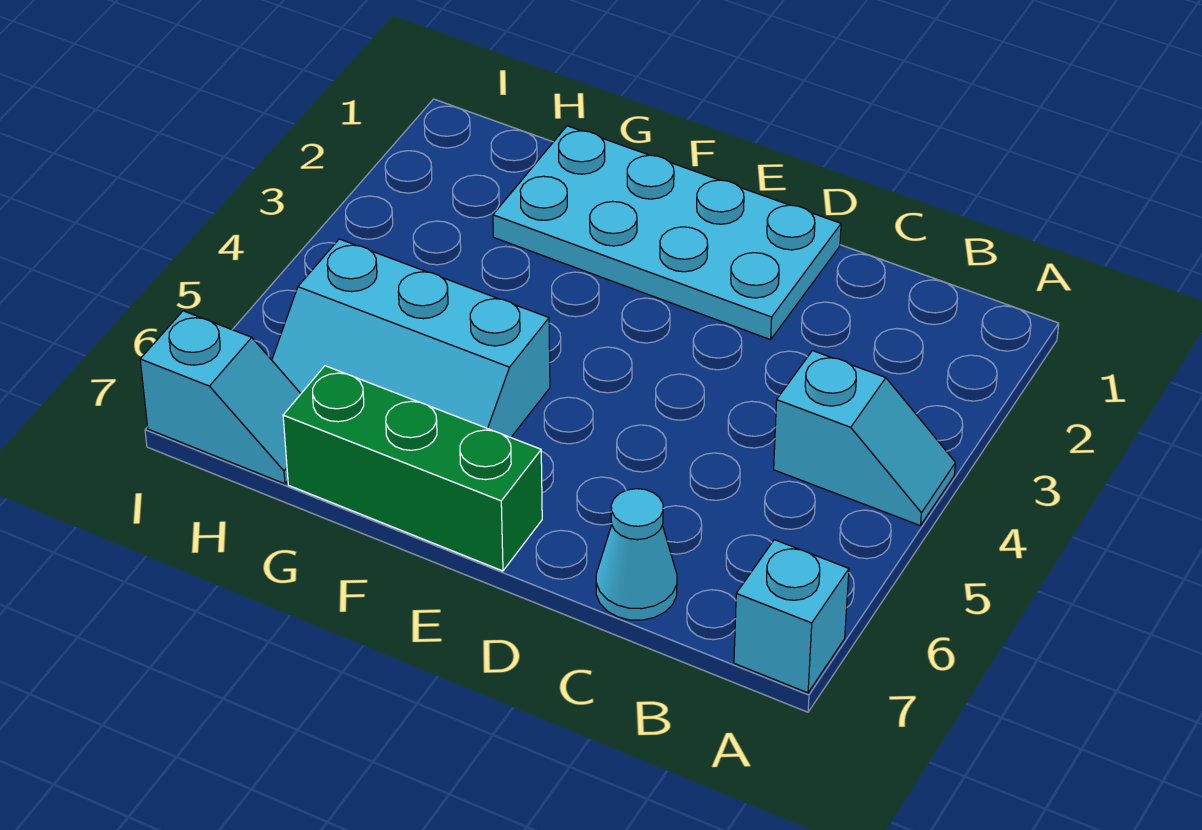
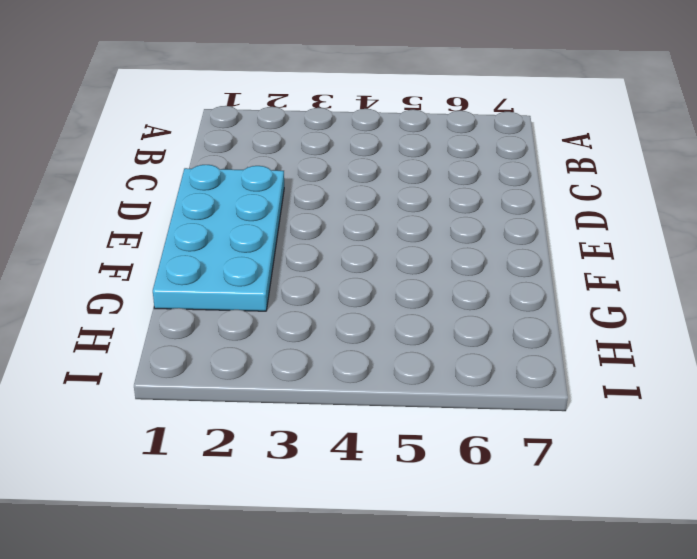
none -> cyan slope A4:B4 level 1 top B
none -> cyan brick A7 level 1

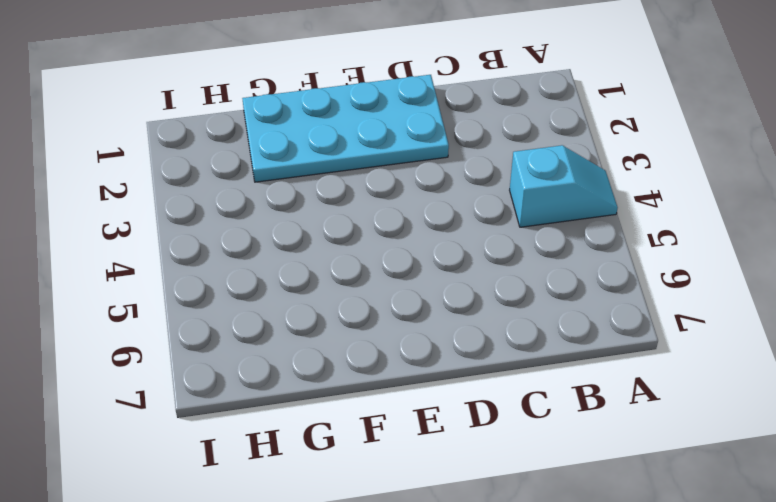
none -> cyan brick A7 level 1
none -> cyan cone C7 level 1

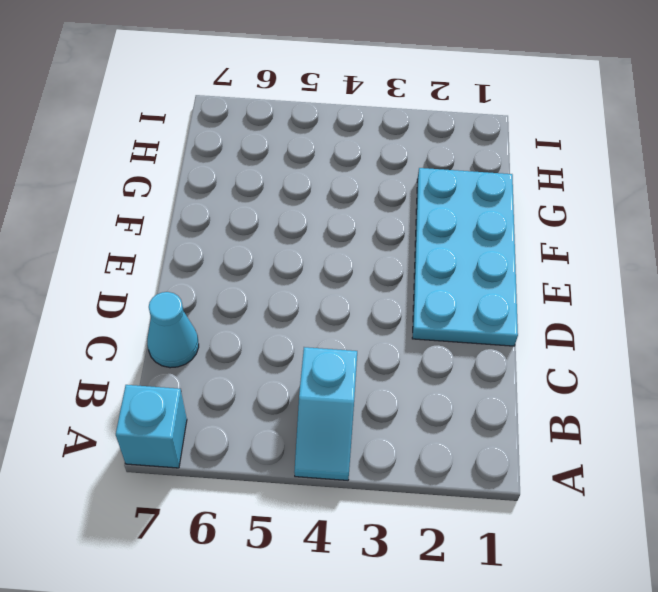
none -> green brick E7:G7 level 1
none -> cyan slope F5:H6 level 1 top 5

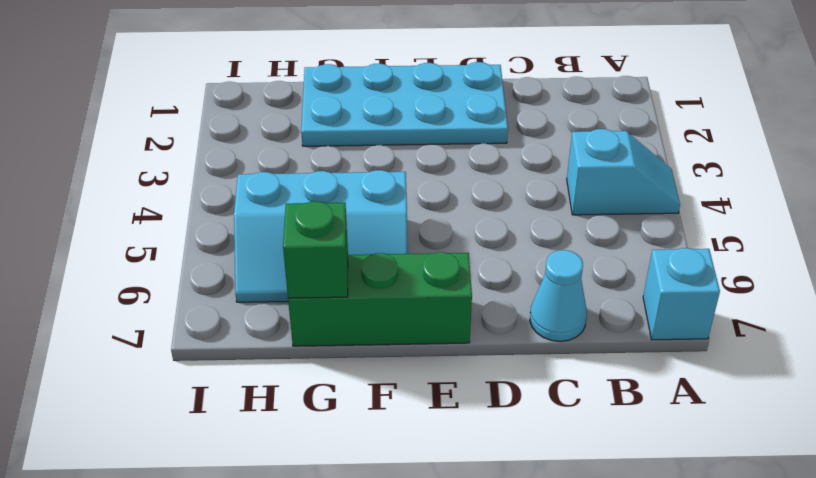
green brick G7 level 2 -> none
none -> cyan slope H7:I7 level 1 top I

